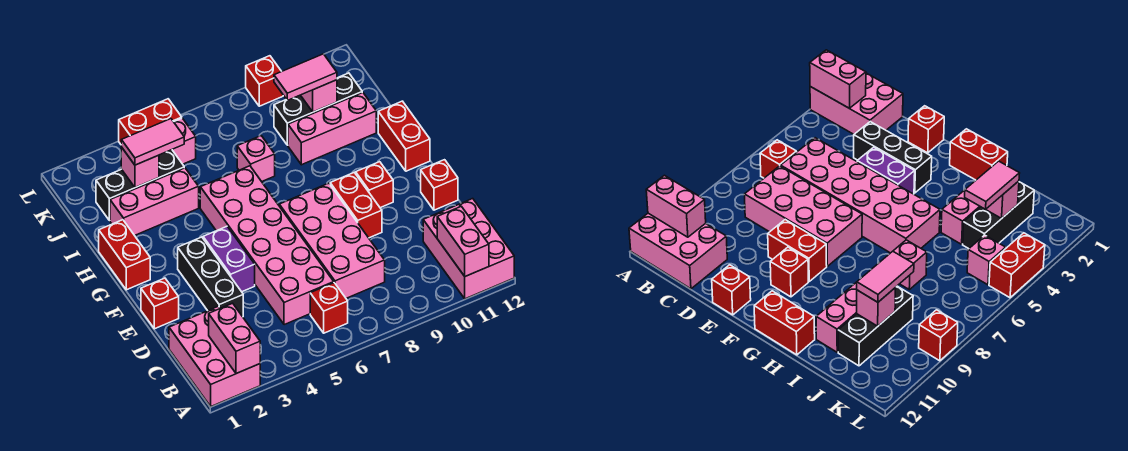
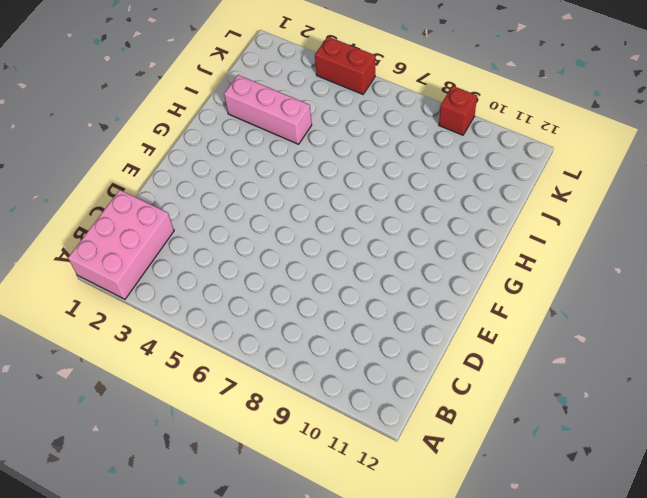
none -> pink brick A11:C12 level 1
none -> red brick B6 level 1
none -> pink brick C5:H6 level 1

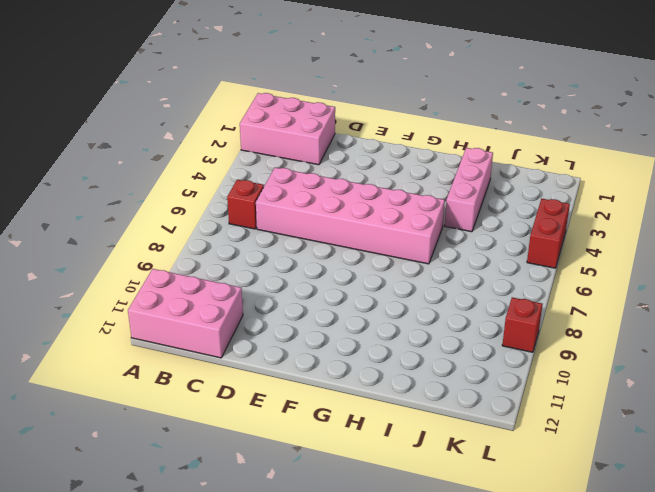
none -> pink brick C7:F8 level 1
none -> black brick D3:F3 level 1
none -> red brick E1 level 1

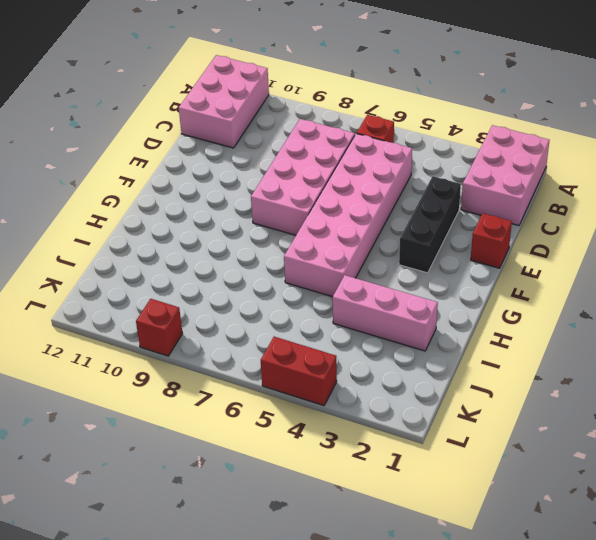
none -> purple brick E4:F4 level 1
none -> red brick E9:F9 level 1
none -> red brick E12 level 1

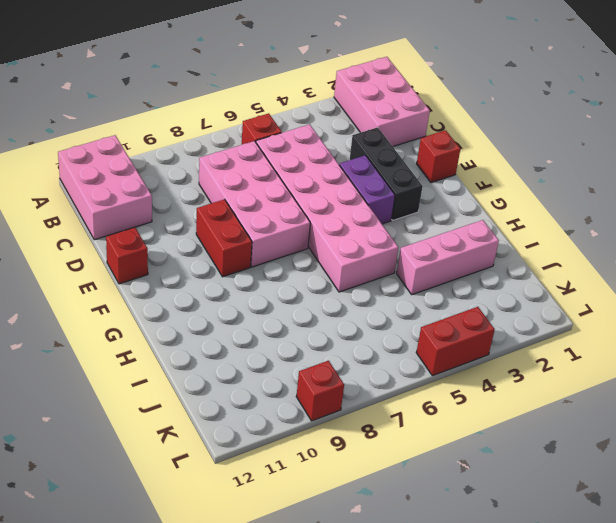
none -> red brick F10 level 1
none -> red brick G1:H1 level 1
none -> red brick G12:H12 level 1

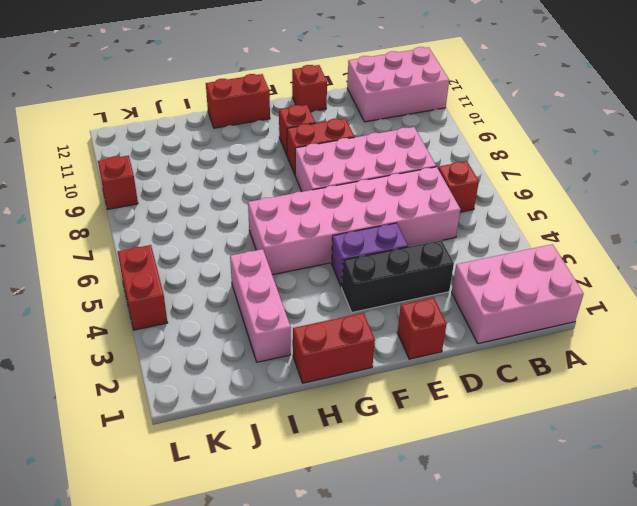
none -> pink brick I7 level 1
none -> pink brick I9:I11 level 1
none -> black brick J2:J4 level 1

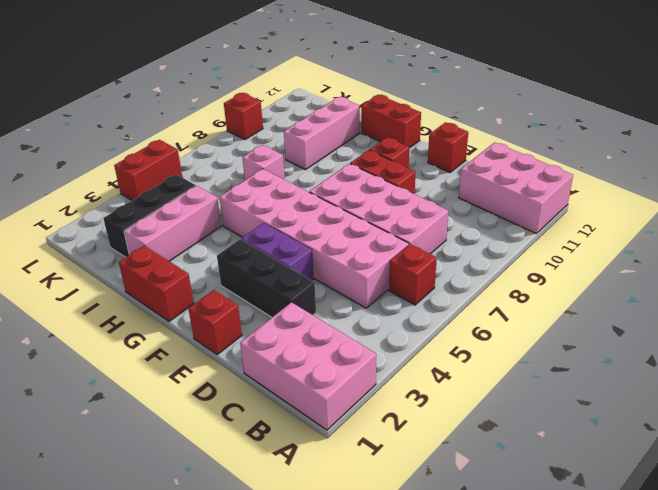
none -> black brick J9:J11 level 1
none -> pink brick K5 level 1
none -> pink brick A2:B2 level 2

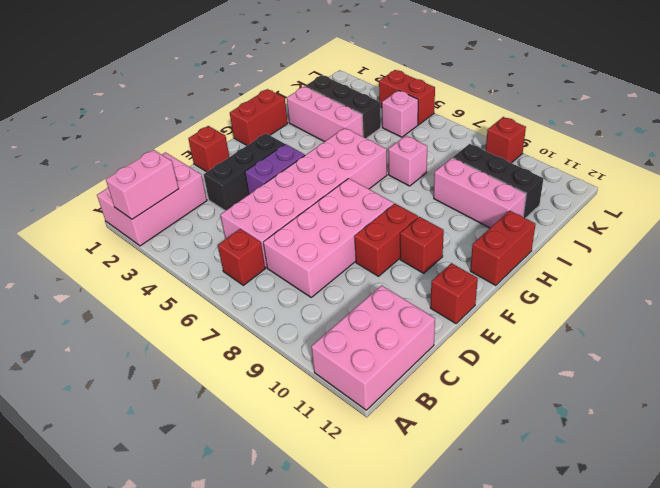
none -> pink brick A11:B11 level 2
none -> pink brick J3 level 2
none -> pink brick J10 level 2

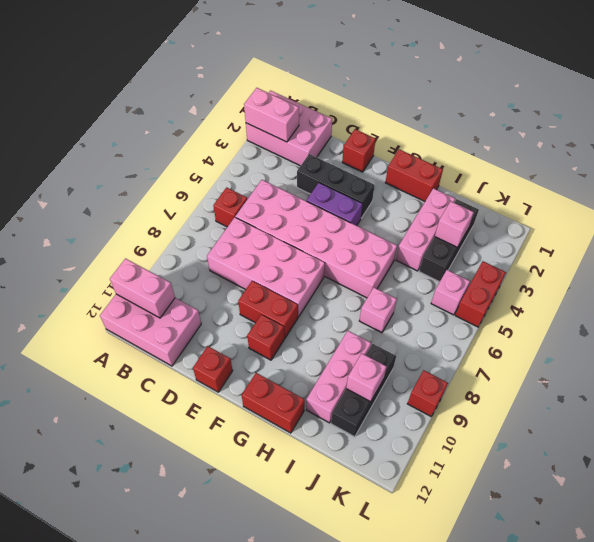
none -> pink tile J3:J4 level 3
none -> pink tile J9:J10 level 3

